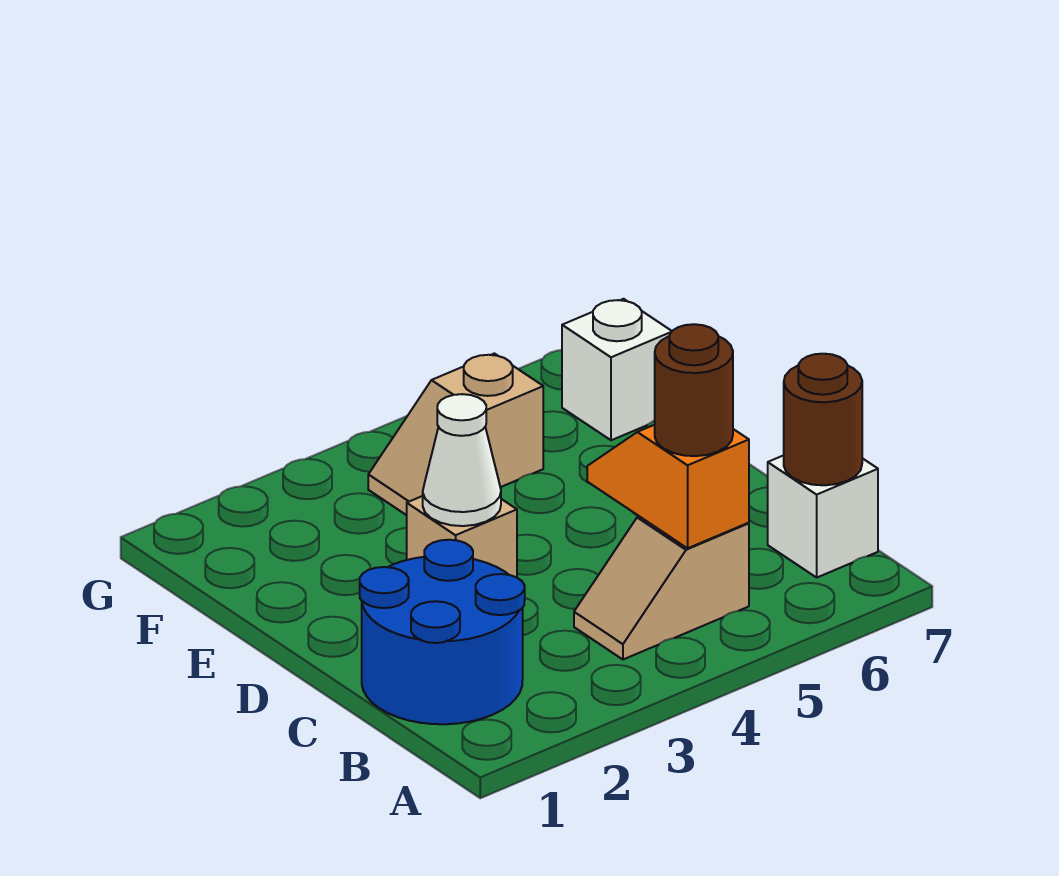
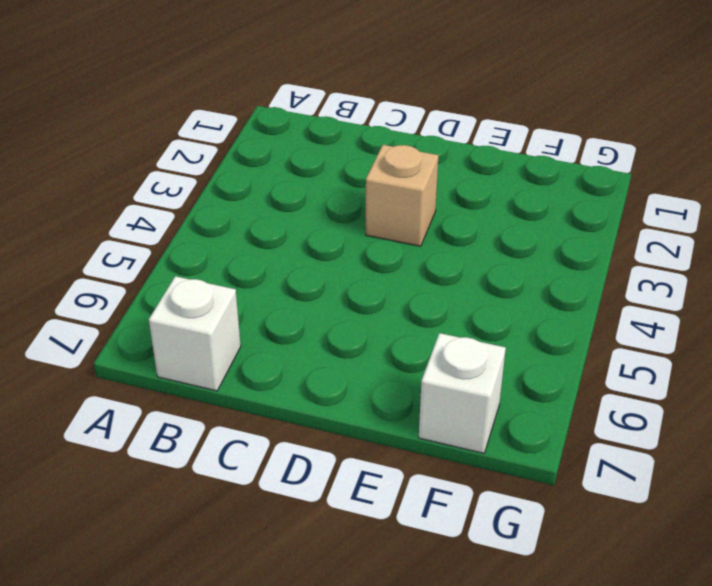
none -> blue round brick B1:C2 level 1
none -> tan slope B4:B5 level 1 top 5

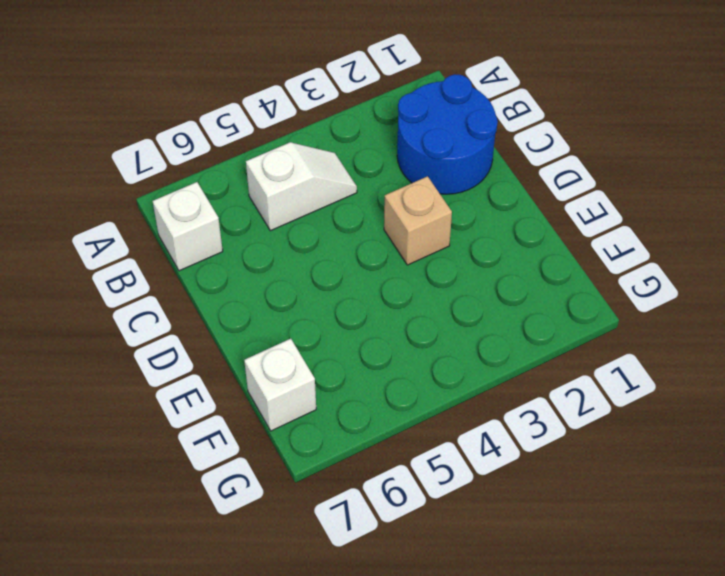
white slope B4:B5 level 1 top 5 -> tan slope B4:B5 level 1 top 5
none -> tan slope F4:F5 level 1 top 5
none -> orange slope B5:C5 level 2 top B

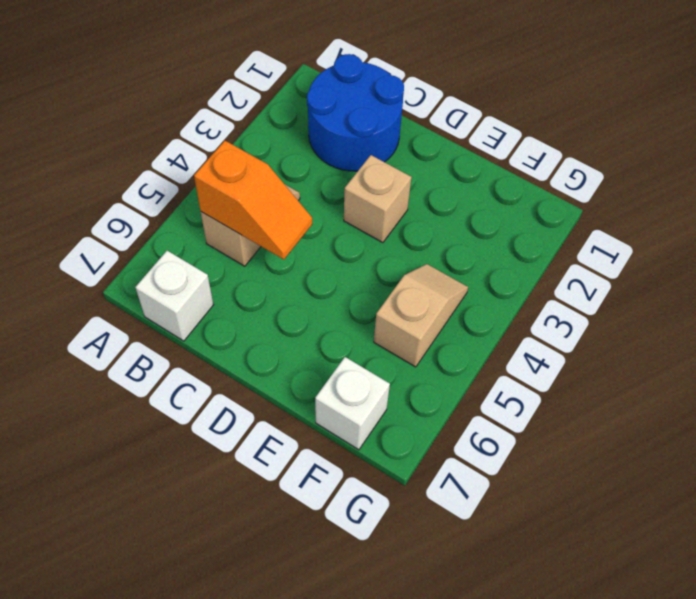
none -> brown round brick B7 level 2
none -> white cone D3 level 2

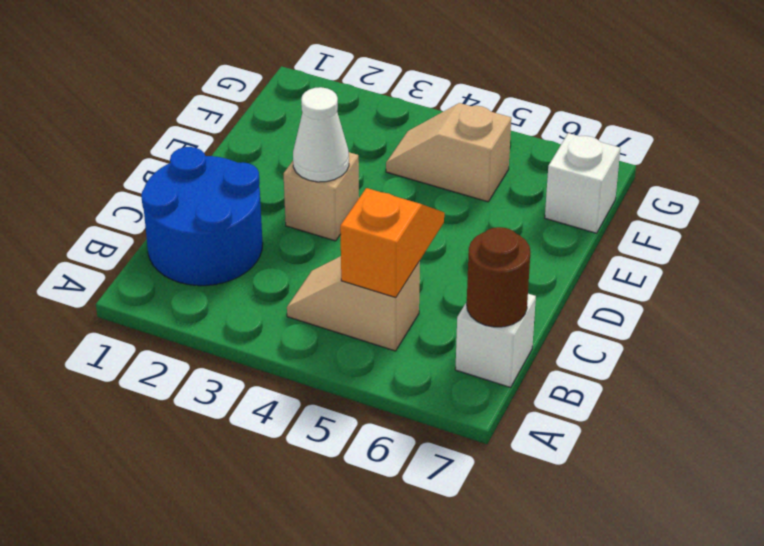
none -> brown round brick B5 level 3

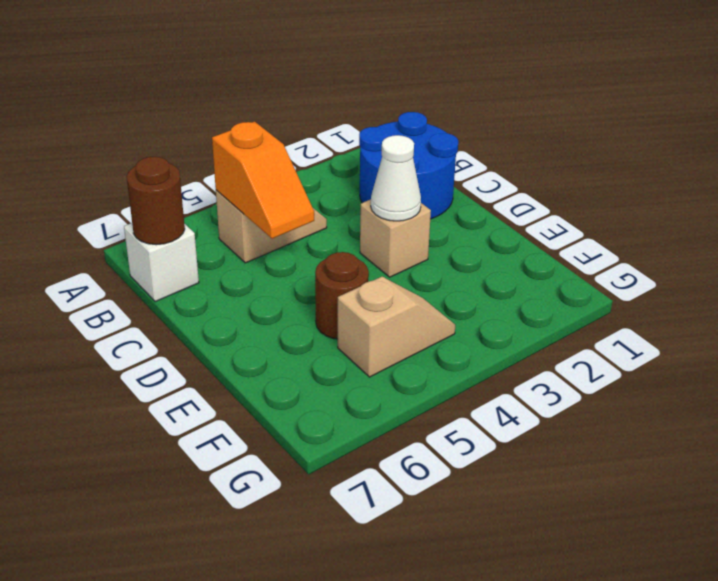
brown round brick E5 level 1 -> brown round brick B5 level 3
none -> white brick F7 level 1

